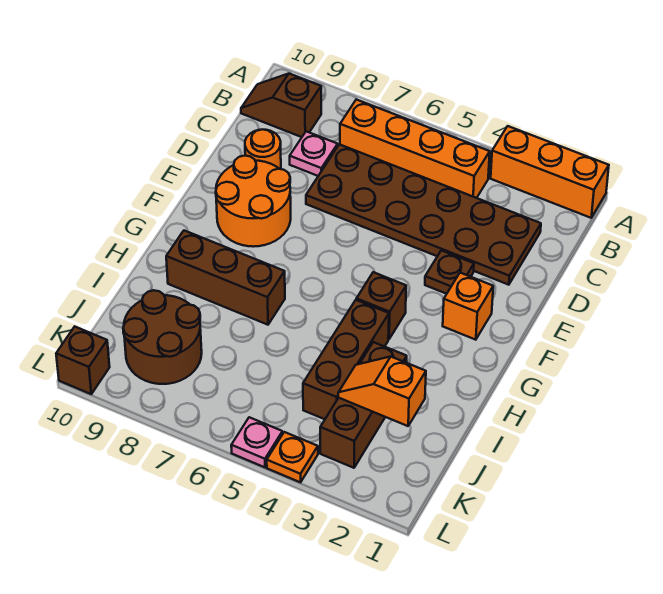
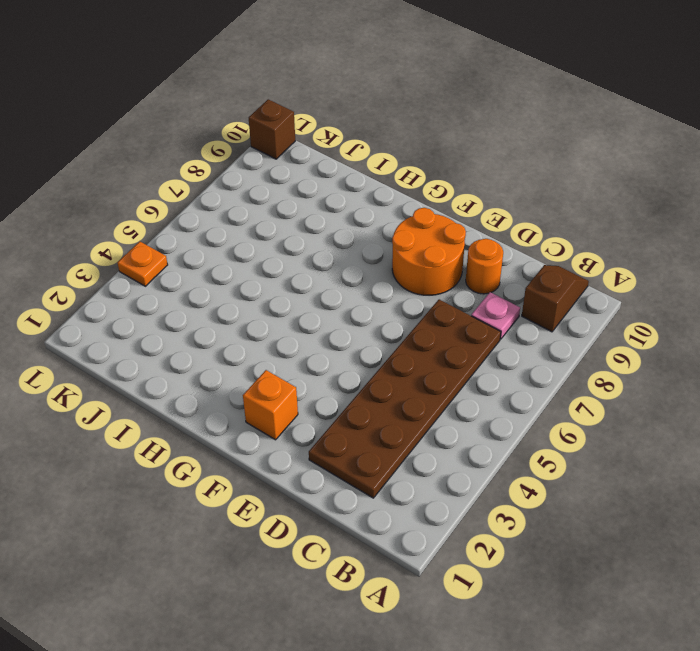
none -> orange brick A1:A3 level 1
none -> orange brick B4:B7 level 1
none -> brown plate E3 level 1

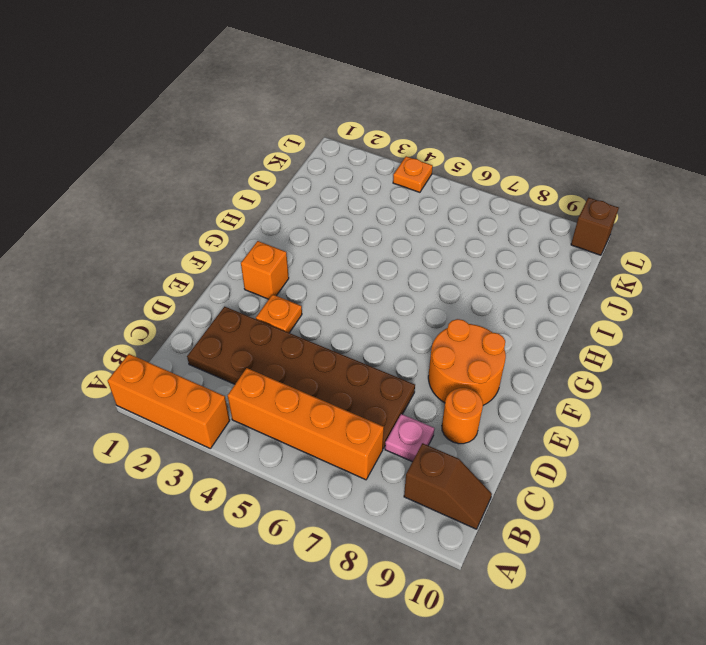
orange plate E3 level 1 -> brown plate E3 level 1
none -> brown brick G4 level 1
none -> brown brick H4:J4 level 1
none -> brown brick H7:H9 level 1

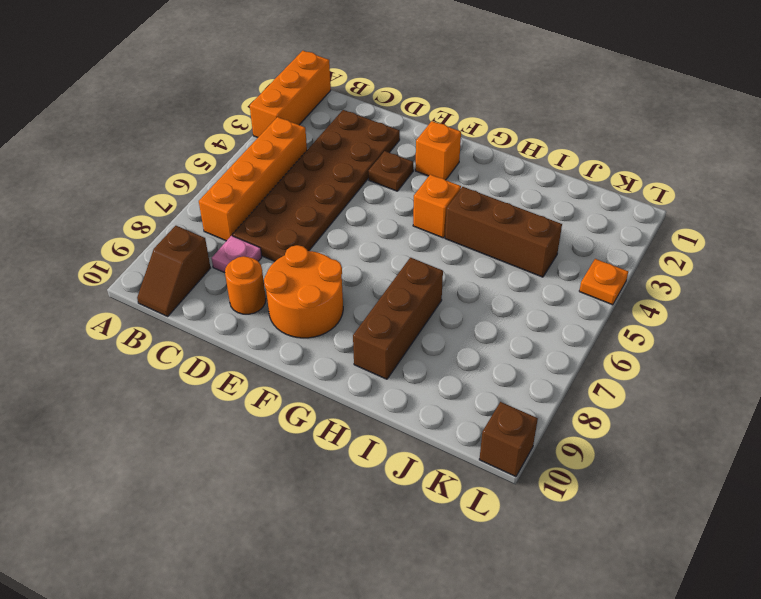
orange brick G4 level 1 -> brown brick G4 level 1
none -> brown brick I3:K3 level 1
none -> brown round brick J8:K9 level 1
none -> pink plate L5 level 1

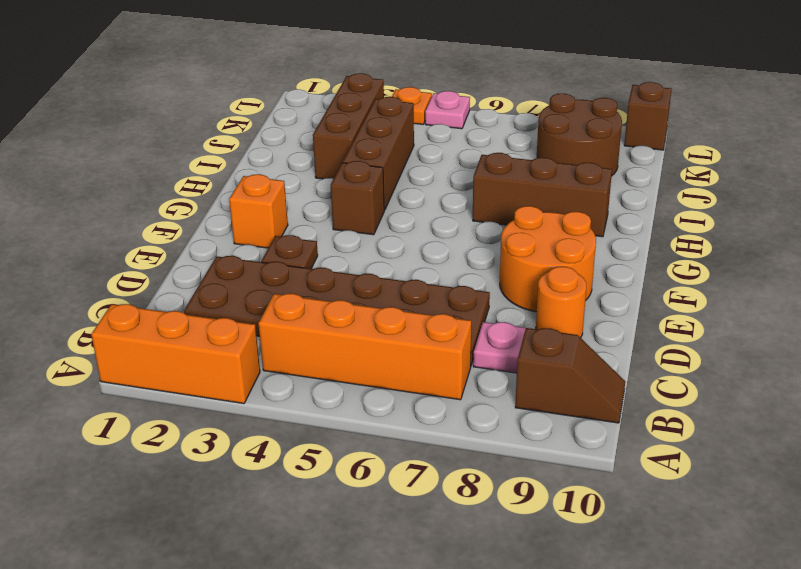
none -> orange slope J2:J3 level 2 top 2

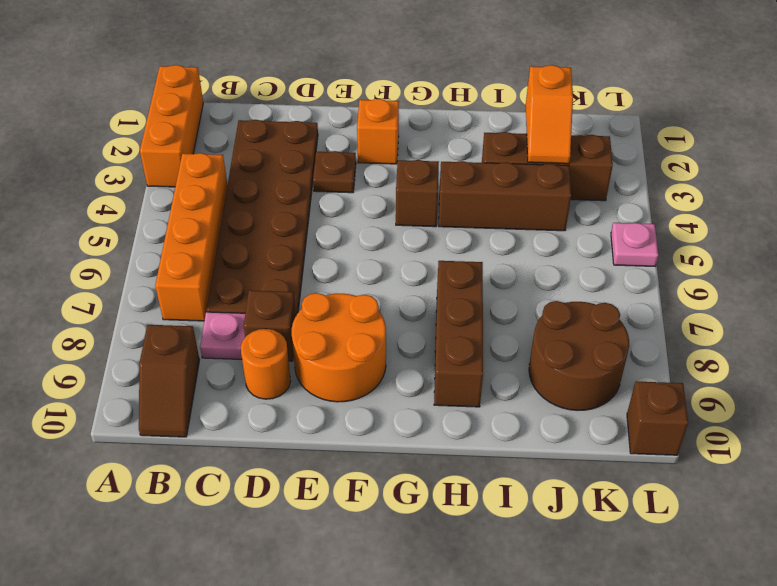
brown brick D8 level 1 -> none
none -> orange plate L4 level 1

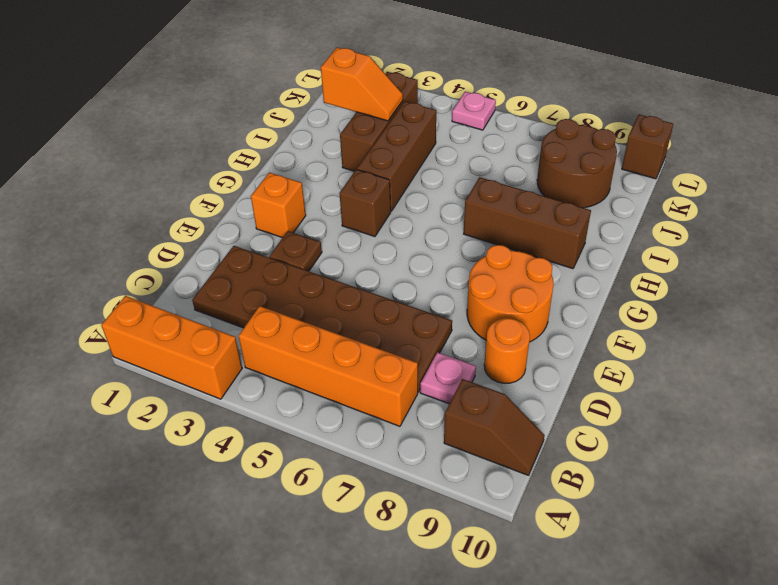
none -> orange plate L4 level 1

